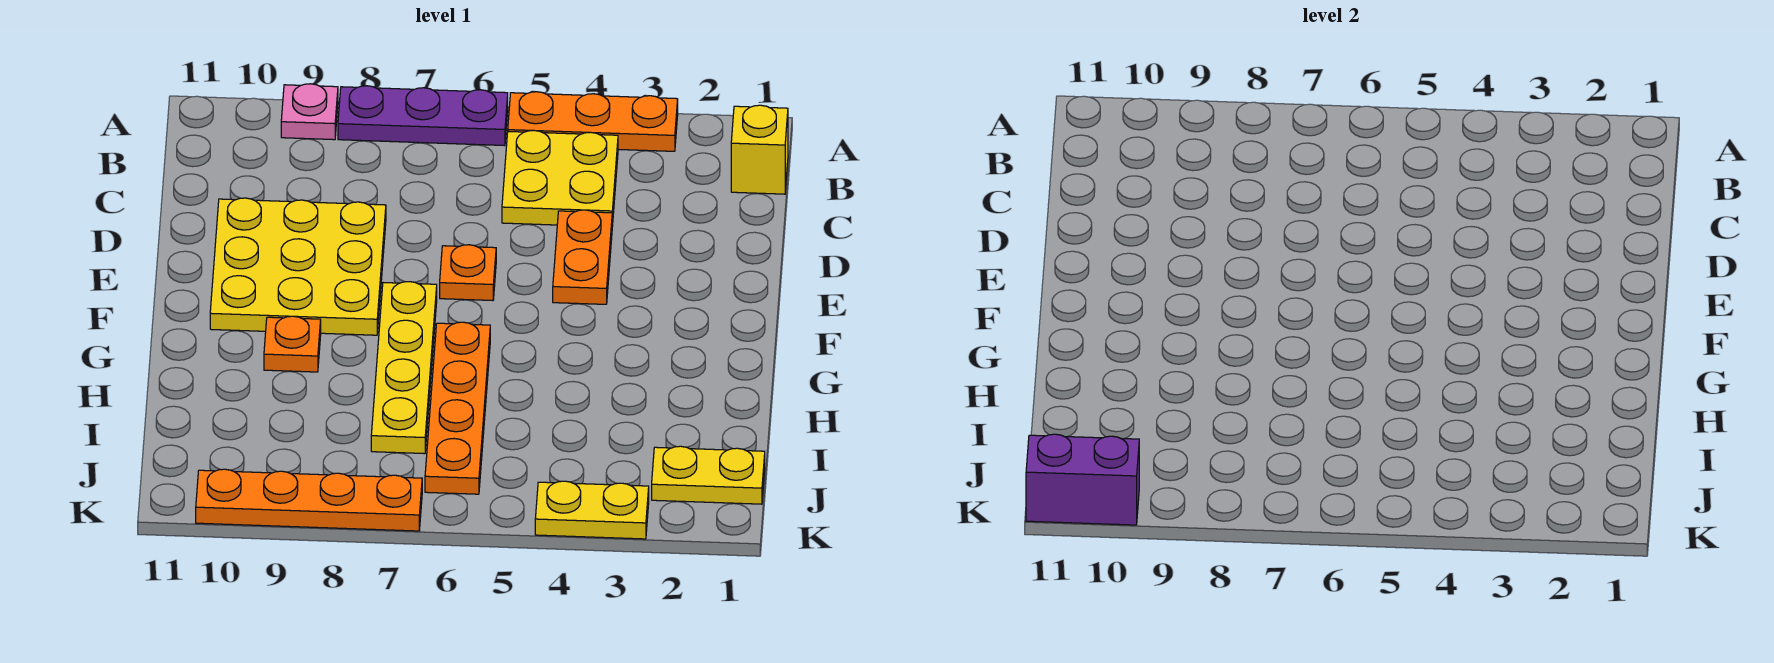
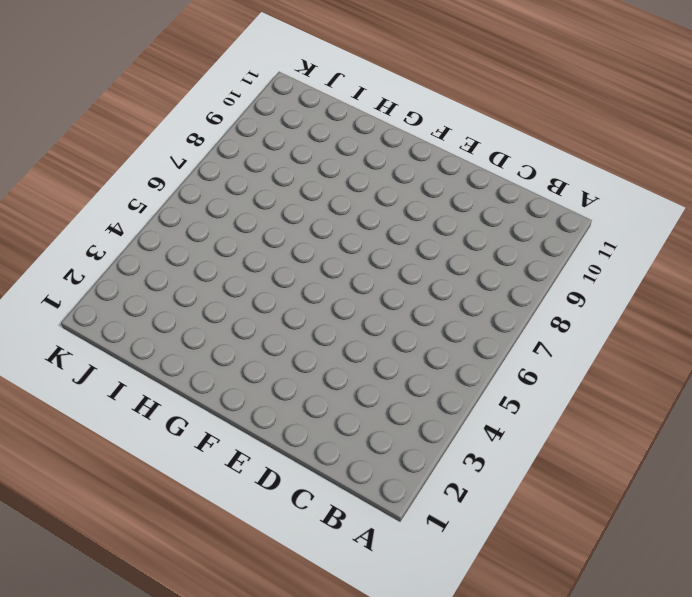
none -> orange plate A3:A5 level 1
none -> purple plate A6:A8 level 1
none -> pink plate A9 level 1

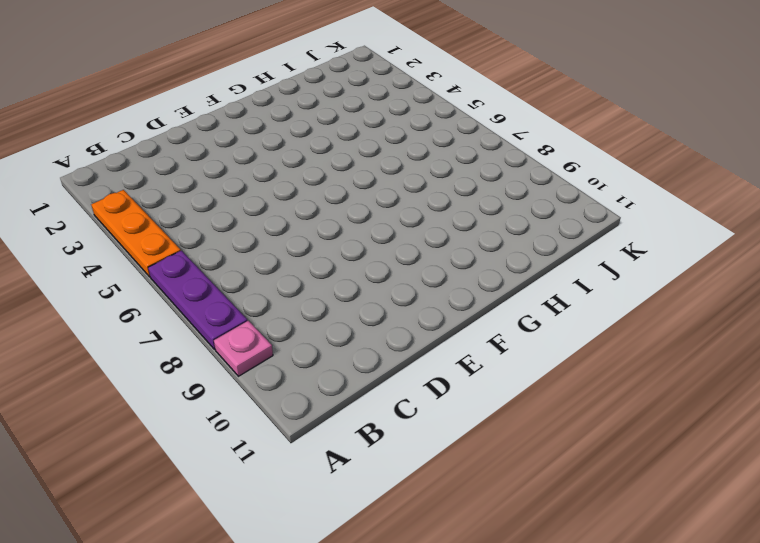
none -> yellow brick B1 level 1
none -> yellow plate B4:C5 level 1
none -> orange plate D4:E4 level 1

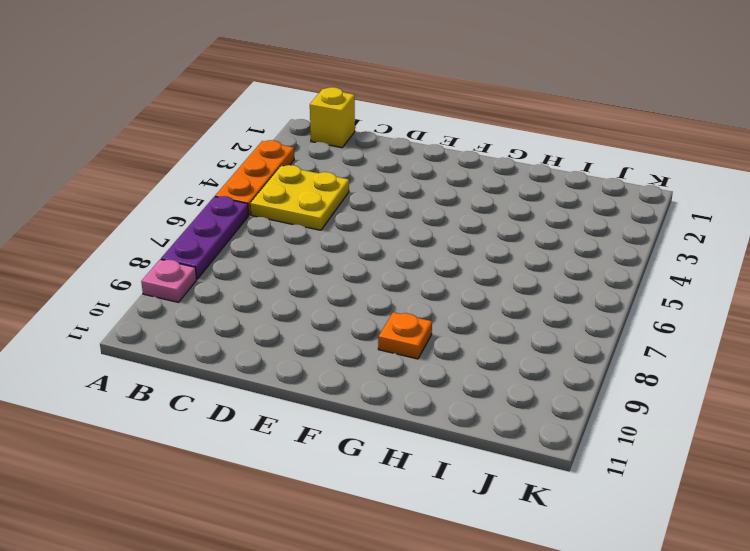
none -> orange plate D4:E4 level 1
none -> yellow plate D8:F10 level 1
none -> orange plate E6 level 1

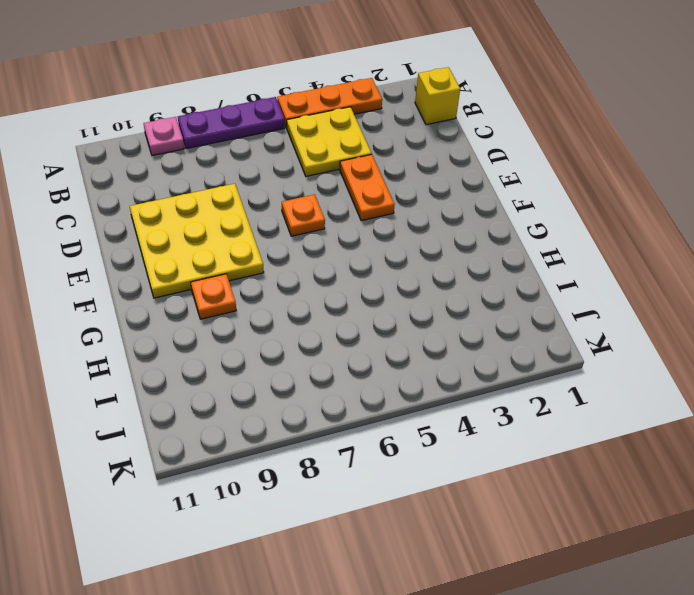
none -> yellow plate F7:I7 level 1
none -> orange plate G6:J6 level 1
none -> yellow plate J1:J2 level 1

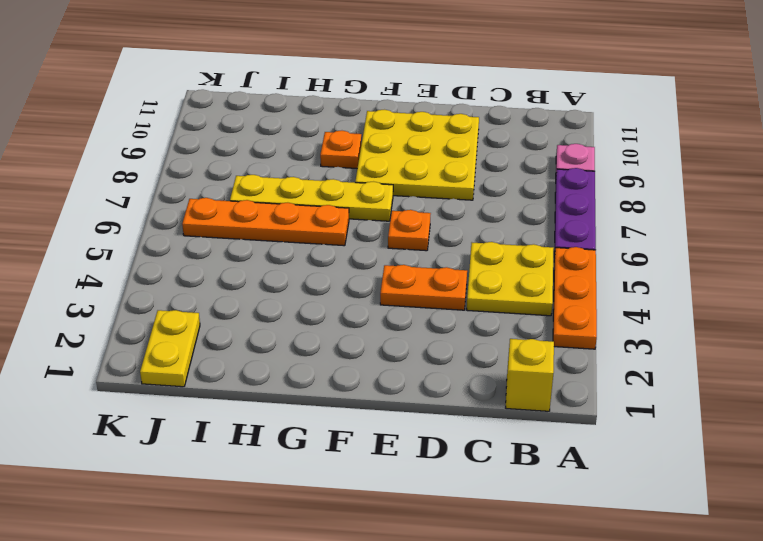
none -> yellow plate K3:K4 level 1
none -> orange plate K7:K10 level 1
none -> purple brick K10:K11 level 2

